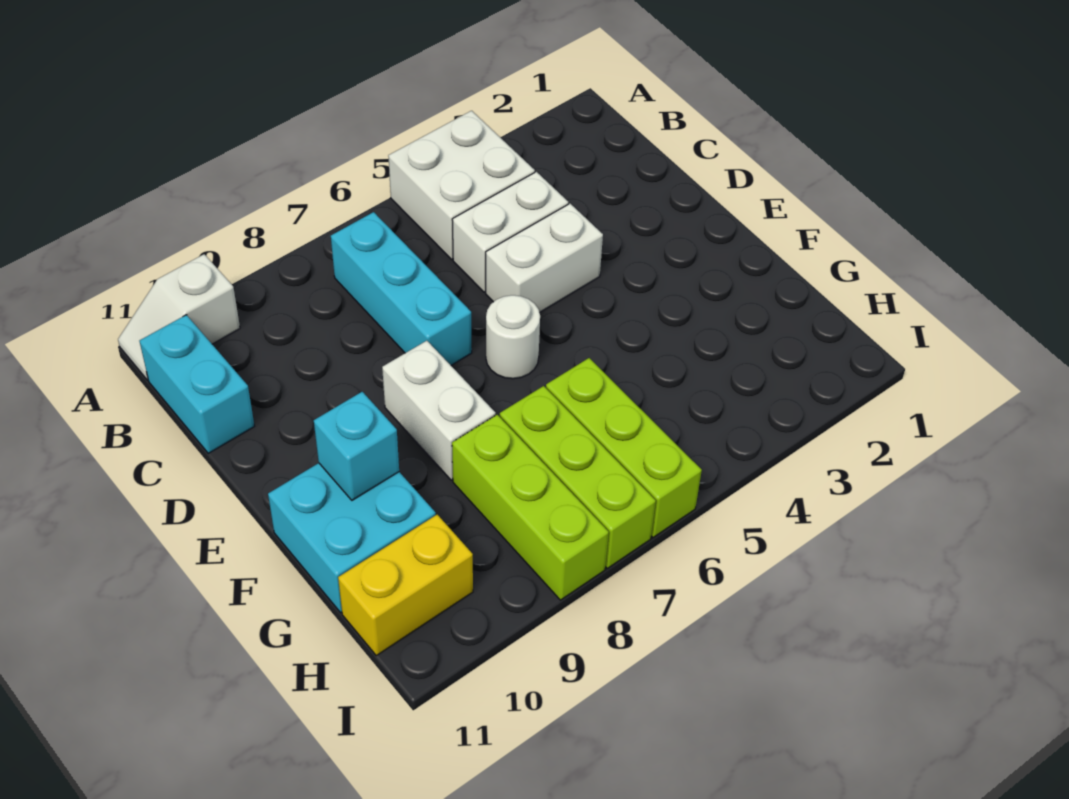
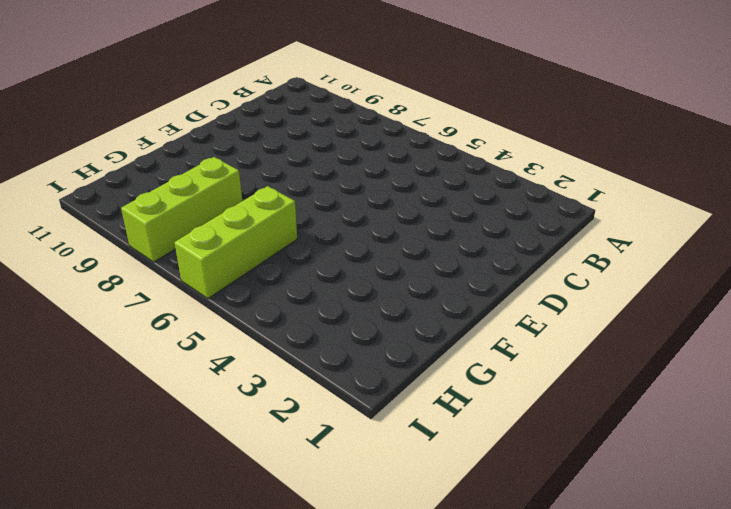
none -> white brick A4:B5 level 1
none -> white slope A10:A11 level 1 top 10
none -> cyan brick B7:D7 level 1

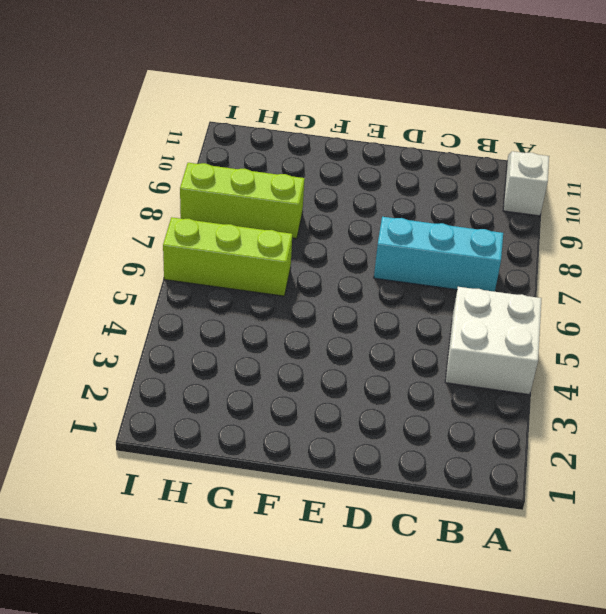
none -> cyan brick B11:C11 level 1
none -> white brick C4:C5 level 1
none -> white brick D4:D5 level 1

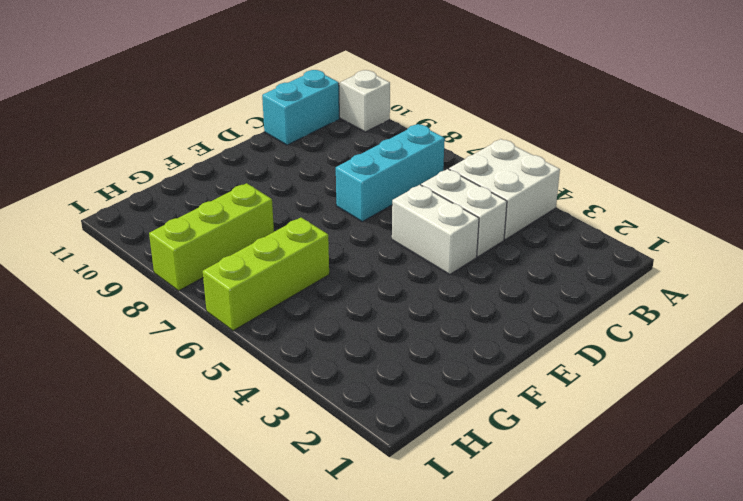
none -> white round brick E6 level 1
none -> white brick E8:F8 level 1
none -> cyan brick F10:G11 level 1

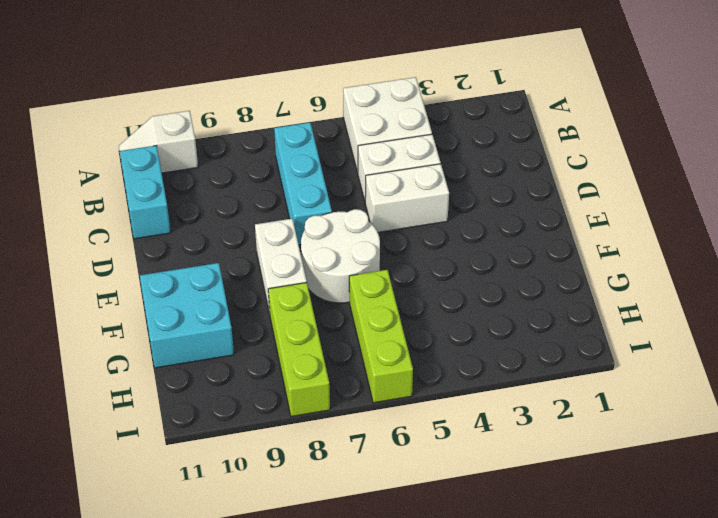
white round brick E6:F7 level 1 -> white round brick E6 level 1
none -> lime brick G7:I7 level 1
none -> yellow brick H10:H11 level 1
none -> cyan brick F10 level 2

